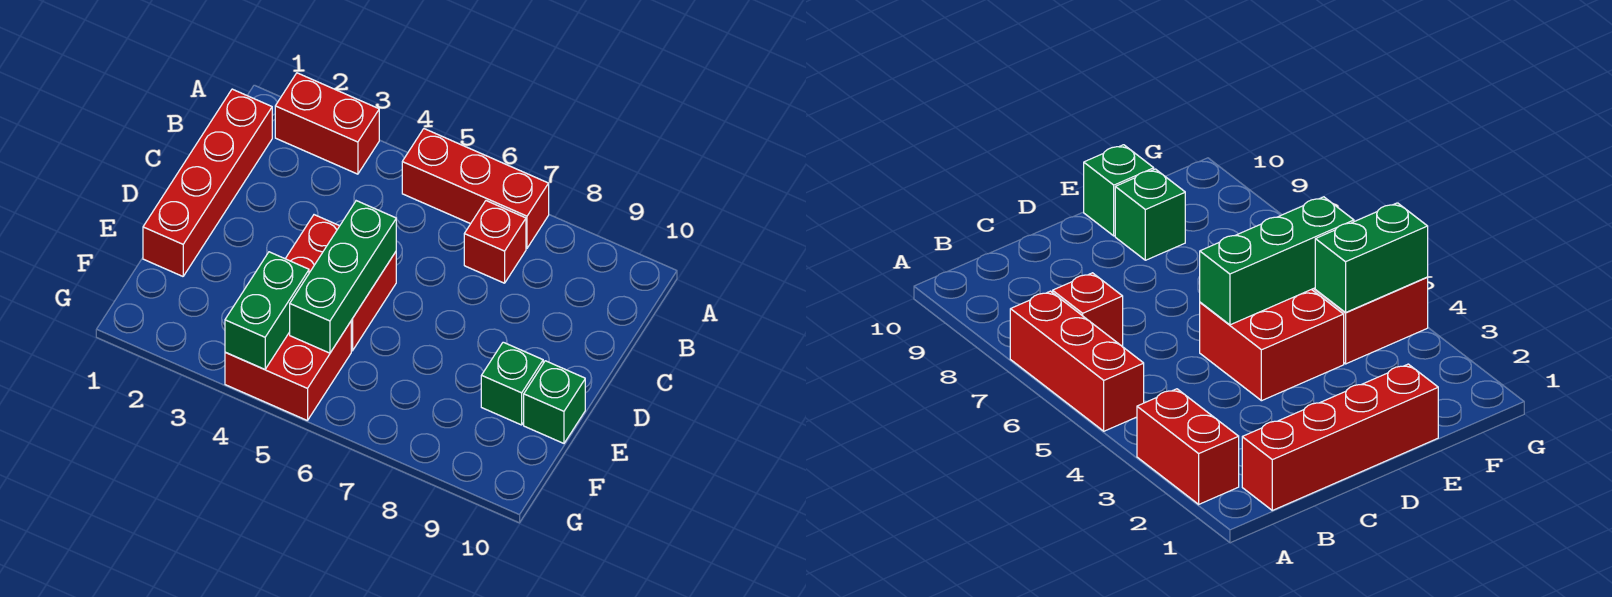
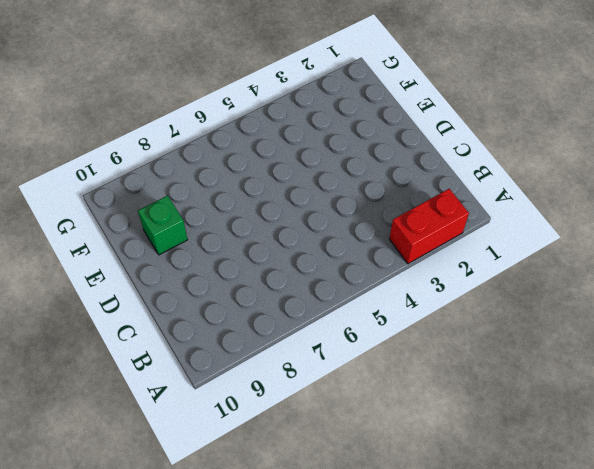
none -> red brick A5:A7 level 1
none -> red brick B1:E1 level 1

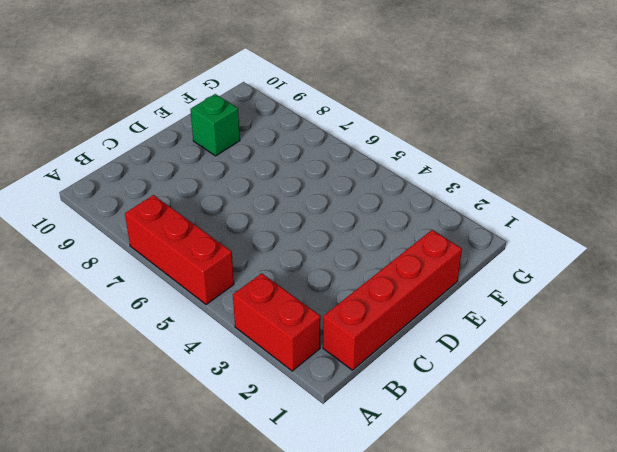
none -> red brick B7 level 1
none -> red brick D4:E5 level 1

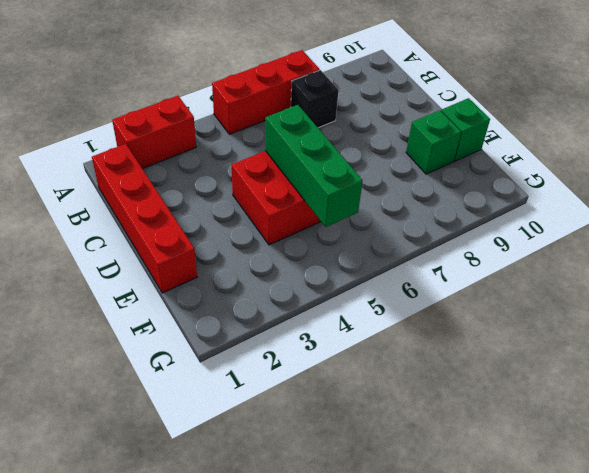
black brick B7 level 1 -> red brick B7 level 1
none -> red brick F4:G5 level 1
none -> green brick F4:G4 level 2

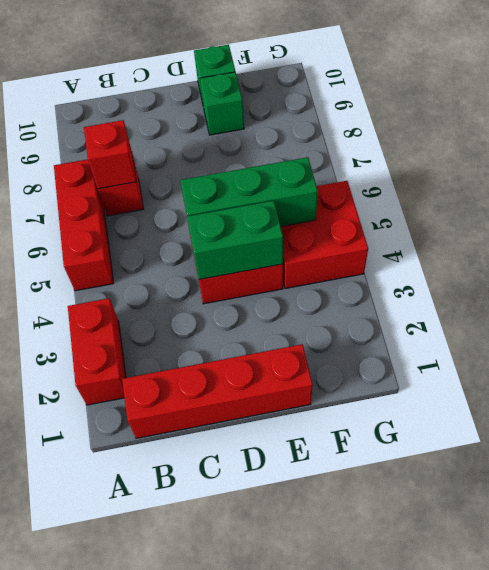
red brick B7 level 2 -> none
green brick D4:E4 level 2 -> green brick F4:G4 level 2

